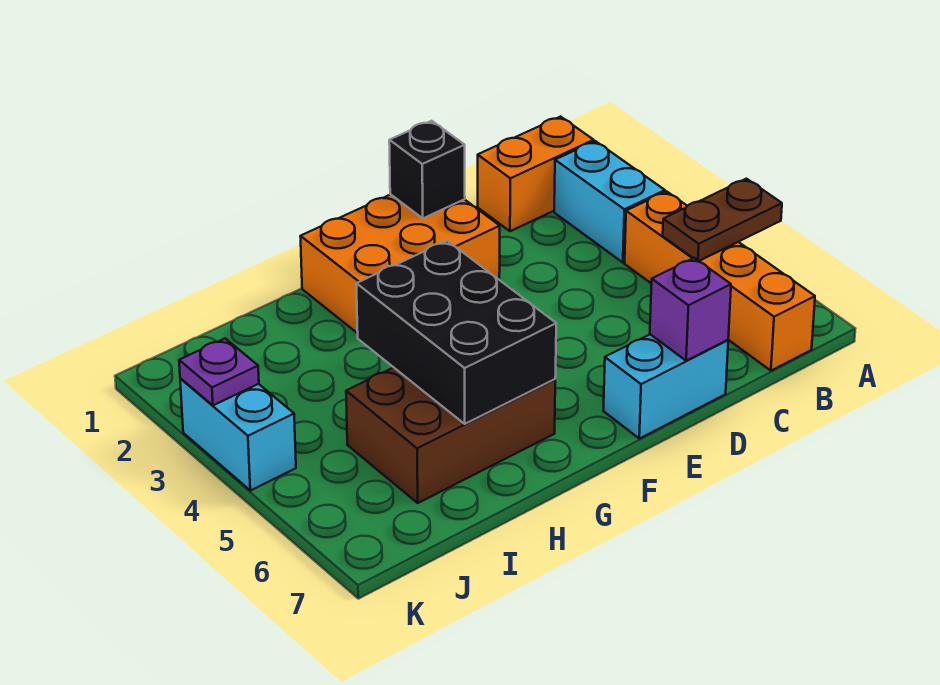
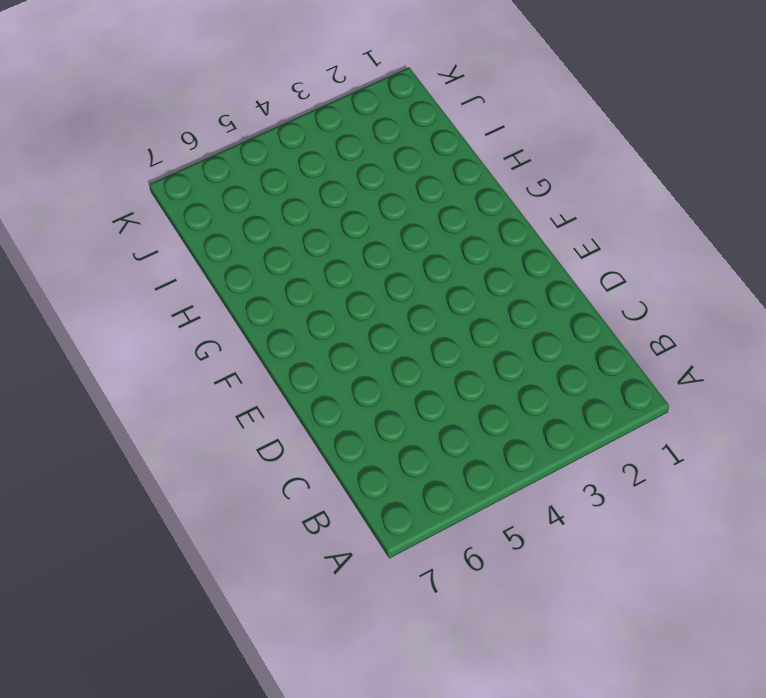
none -> orange brick B1:C1 level 1
none -> cyan brick B2:B3 level 1
none -> orange brick B4:B7 level 1

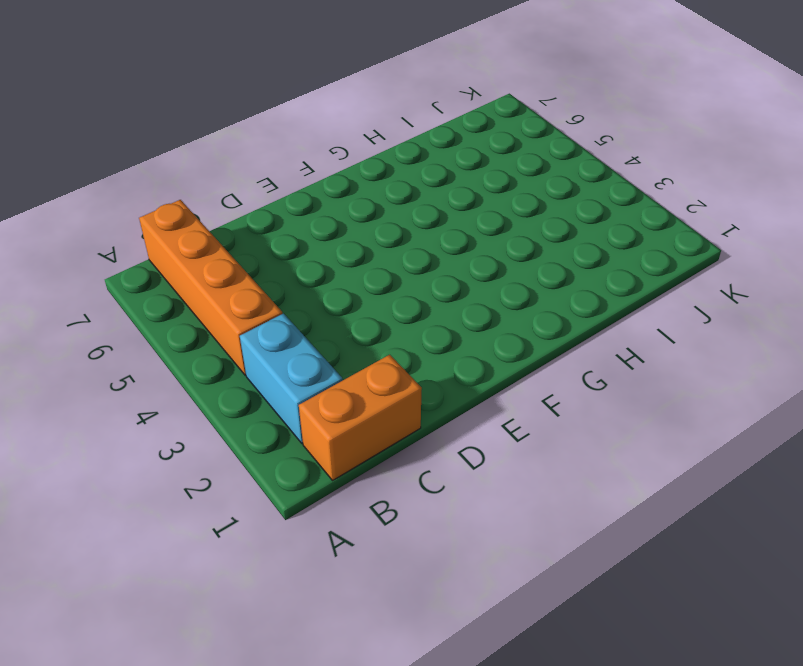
none -> cyan brick D7:E7 level 1
none -> orange brick E1:G2 level 1
none -> brown brick G5:I6 level 1

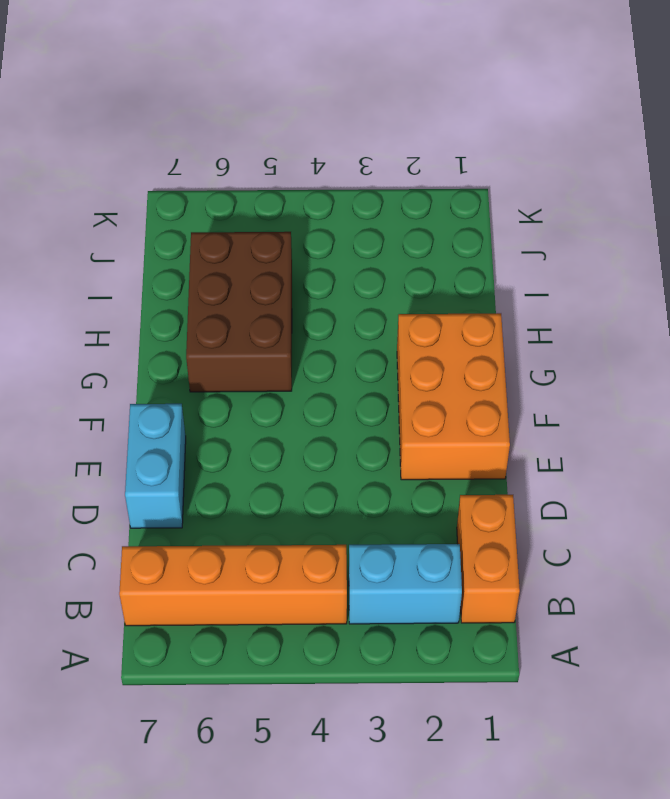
none -> cyan brick K3:K4 level 1
none -> brown plate A5:B5 level 2
none -> purple brick D7 level 2

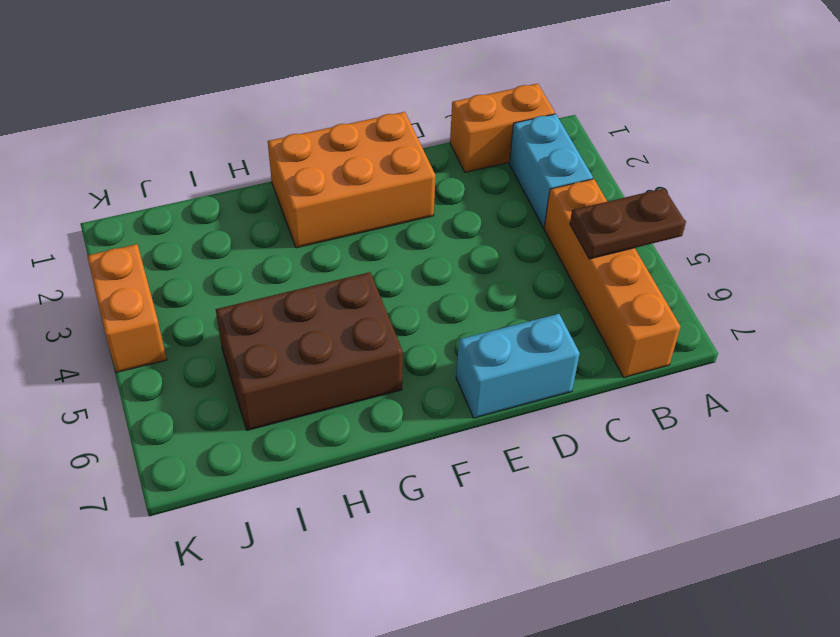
orange brick K3:K4 level 1 -> cyan brick K3:K4 level 1
none -> purple brick D7 level 2
none -> black brick E1 level 2
none -> black brick G4:H6 level 2

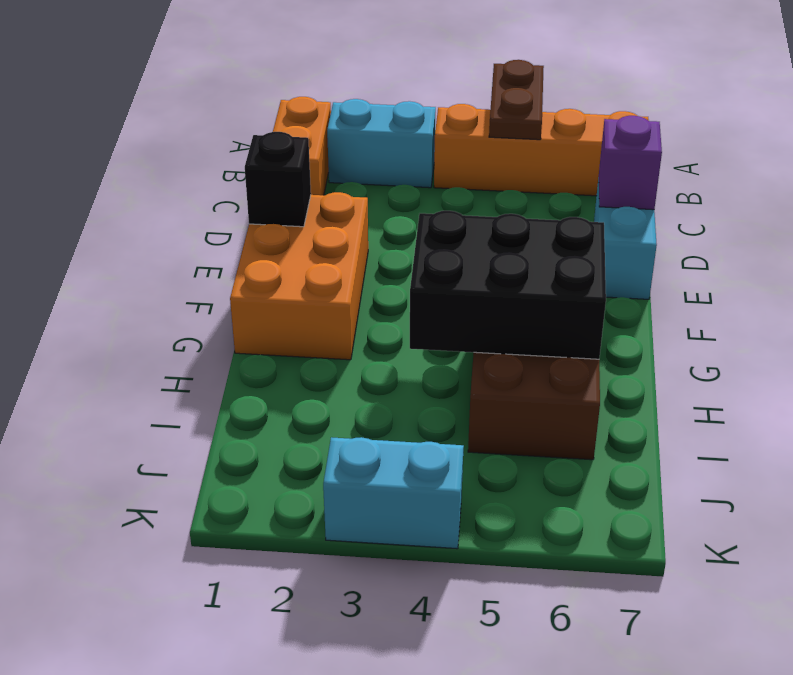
none -> purple plate K3 level 2

